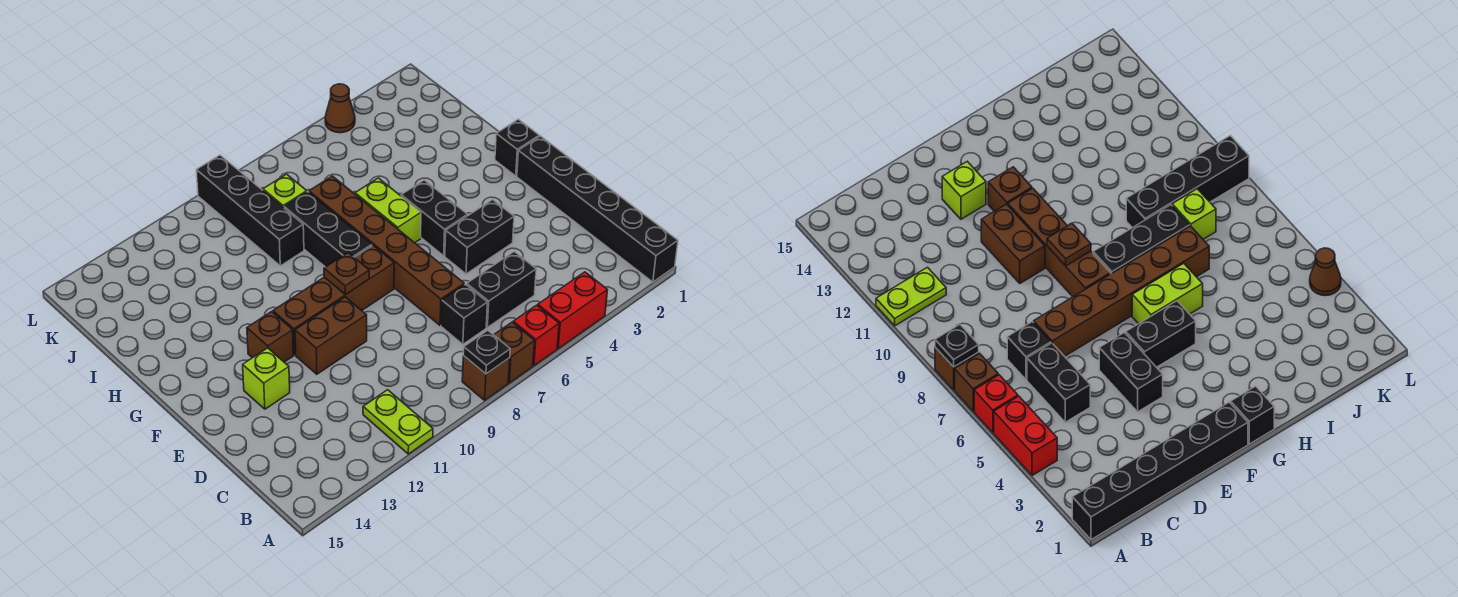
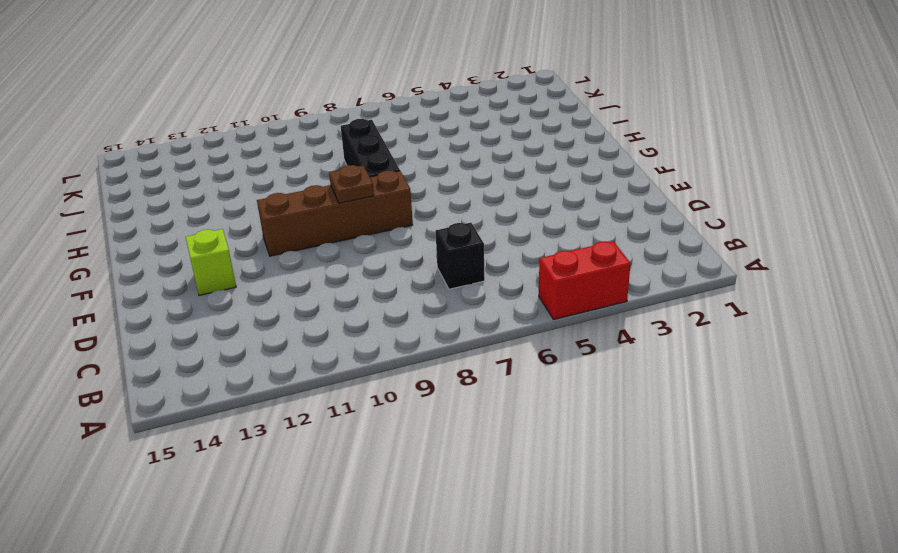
none -> black brick A1:F1 level 1
none -> red brick A6 level 1
none -> brown brick A7 level 1

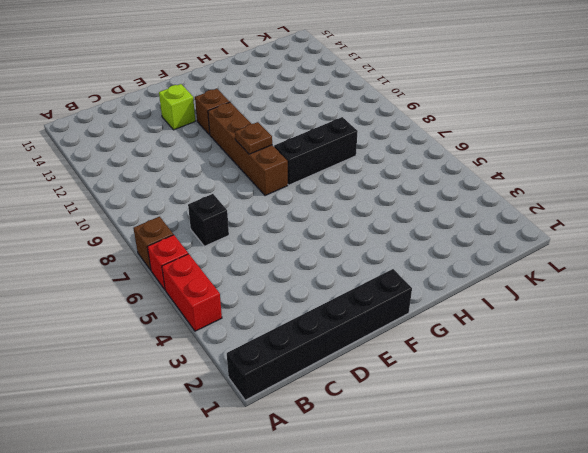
none -> brown brick A8 level 1
none -> lime plate A11:B11 level 1
none -> black brick C5:C6 level 1

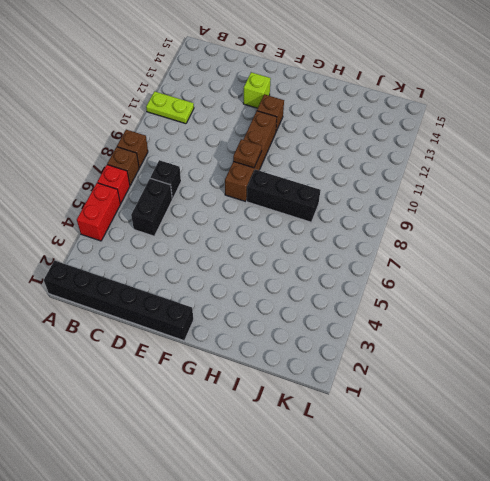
none -> brown brick D7:I7 level 1
none -> black brick E4:E5 level 1
none -> brown brick E10:E11 level 1

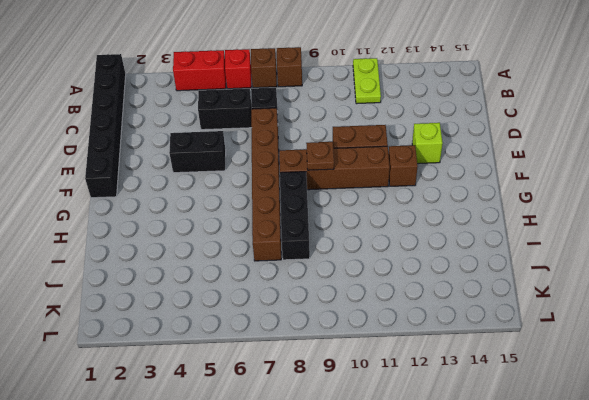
none -> black brick F5:G5 level 1
none -> black brick G1 level 1
none -> lime brick G6:H6 level 1

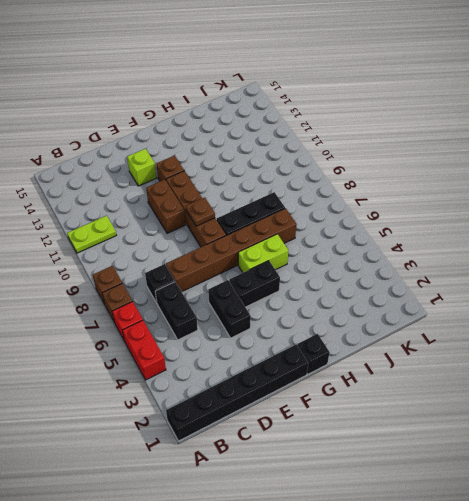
none -> black brick I9:L9 level 1
none -> lime brick J8 level 1
none -> brown cone L4 level 1

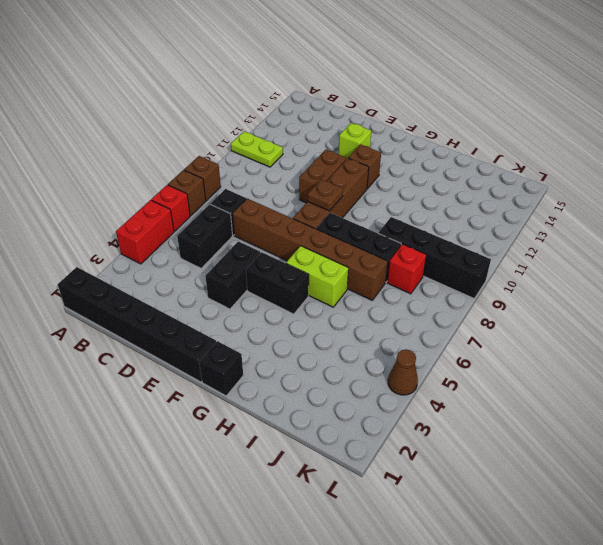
red brick J8 level 1 -> lime brick J8 level 1
none -> black plate A8 level 2

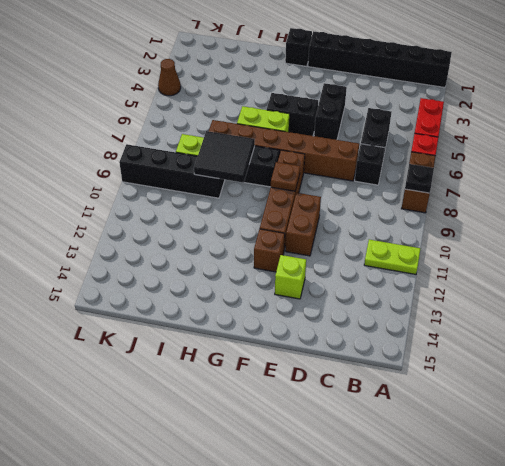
black tile H8:I9 level 2 -> none

